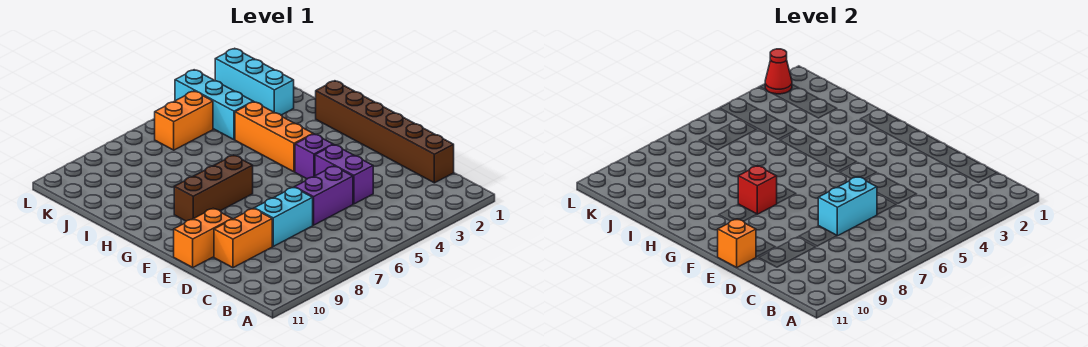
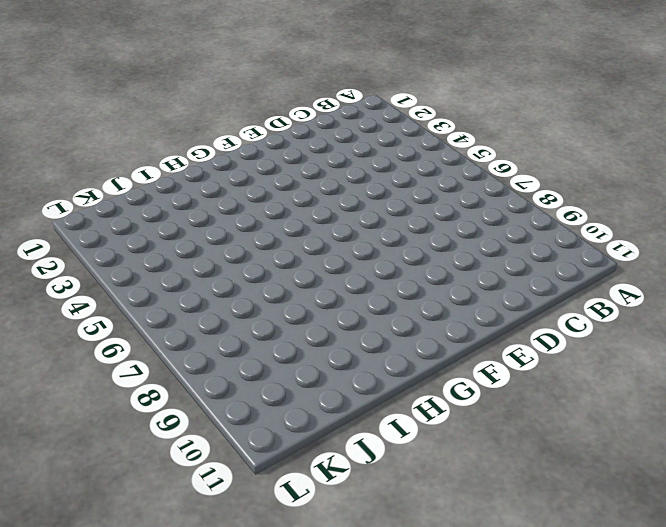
none -> brown brick C1:H1 level 1
none -> purple brick D4:E4 level 1
none -> purple brick D5:D6 level 1

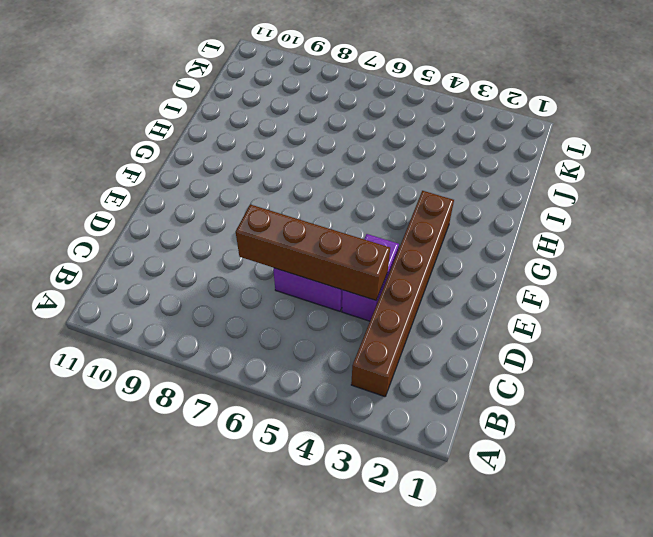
brown brick B3:G3 level 1 -> brown brick C1:H1 level 1
brown brick D4:D7 level 2 -> cyan brick D6:D7 level 2
none -> cyan brick D7:D8 level 1
none -> orange brick D9:D10 level 1
none -> orange brick E10:E11 level 1

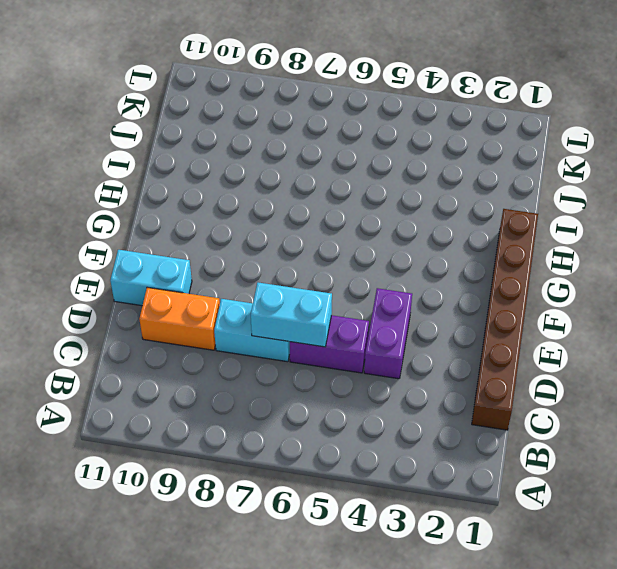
cyan brick E10:E11 level 1 -> orange brick E10:E11 level 1
none -> purple brick F4 level 1
none -> orange brick G4:I4 level 1
none -> brown brick G7:G9 level 1

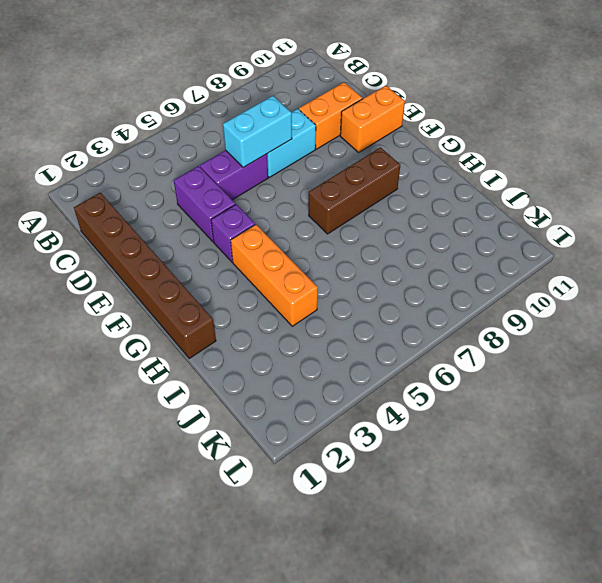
none -> cyan brick J2:L2 level 1
none -> cyan brick J4:L4 level 1
none -> orange brick K5:K6 level 1

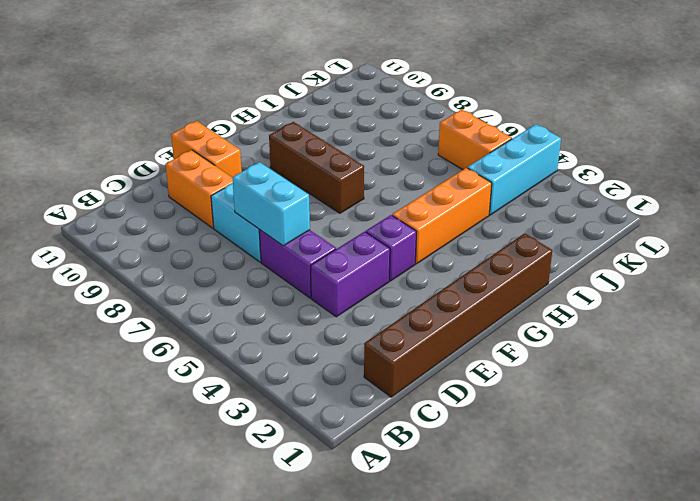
none -> cyan brick J2:L2 level 1
none -> orange brick E11 level 2
none -> red brick G8 level 2

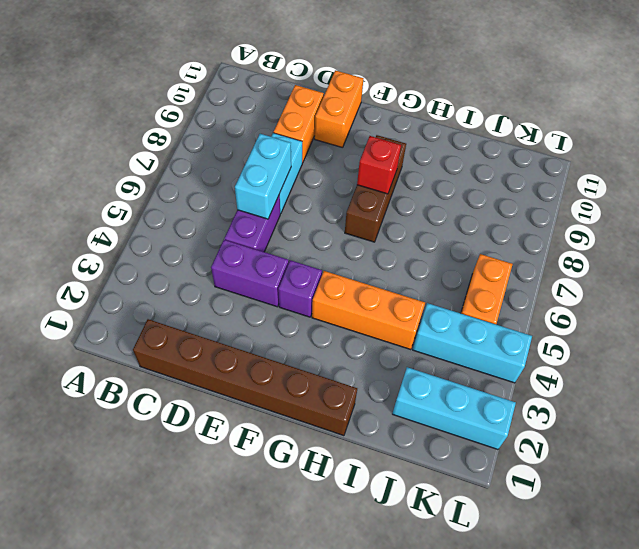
none -> orange brick E11 level 2
none -> red cone L2 level 2

